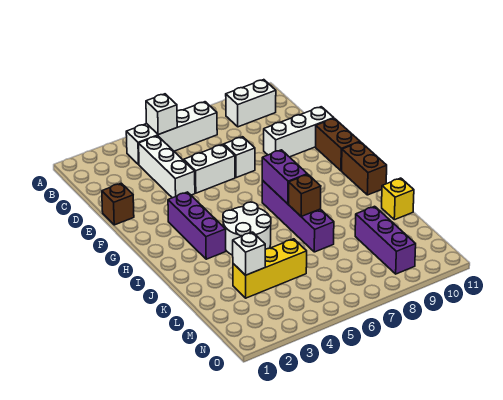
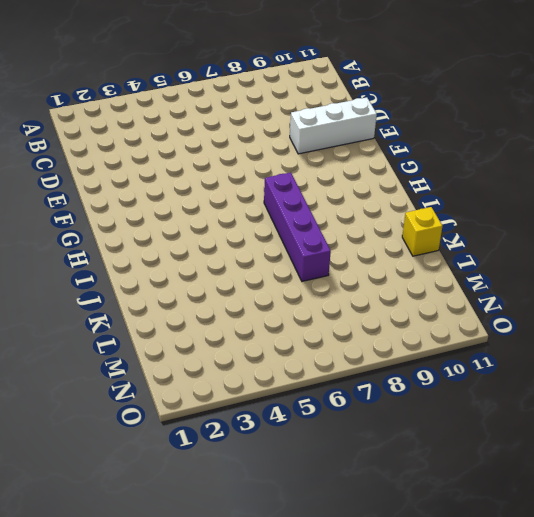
none -> white brick B4:B7 level 1
none -> white brick B9:B10 level 1
none -> white brick C4:E4 level 1

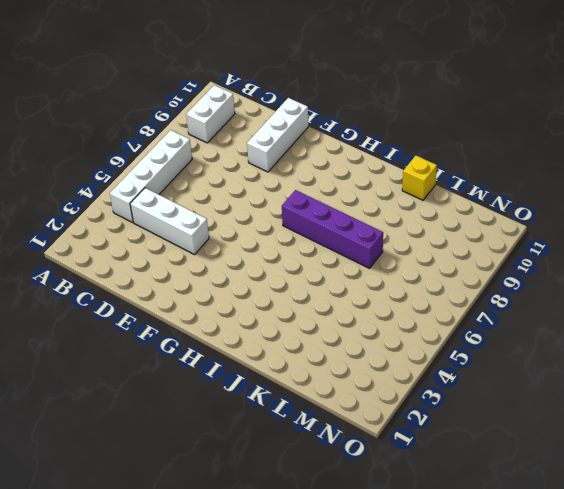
none -> brown brick E1 level 1
none -> white brick E5:E6 level 1
none -> white brick E7 level 1

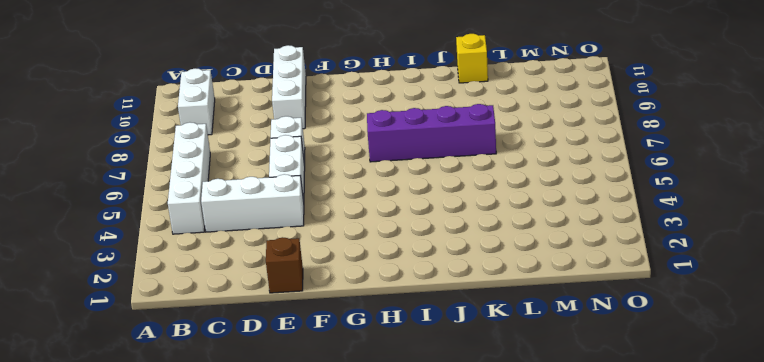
none -> brown brick F11:G11 level 1
none -> purple brick G3:I3 level 1
none -> brown brick H11:I11 level 1

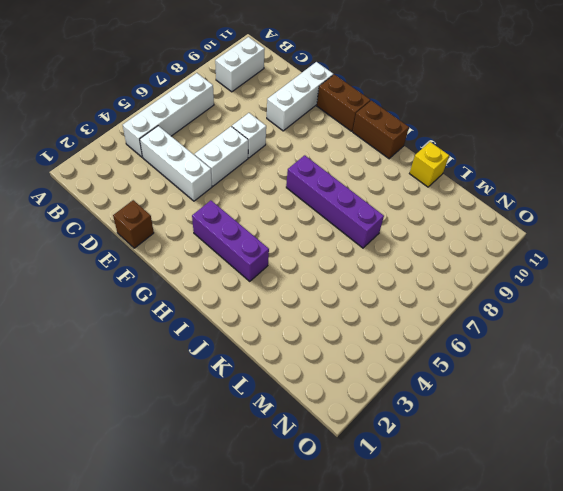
none -> white round brick I4:J5 level 1
none -> yellow brick L3:L5 level 1
none -> purple brick L9:N9 level 1

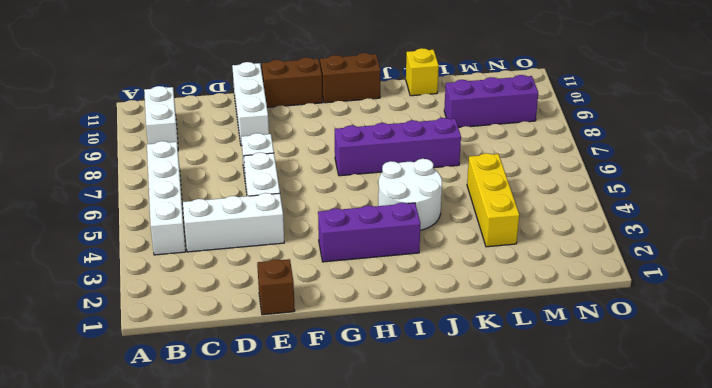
none -> white brick B5 level 2
none -> purple brick H7:I7 level 2
none -> brown brick J7 level 2

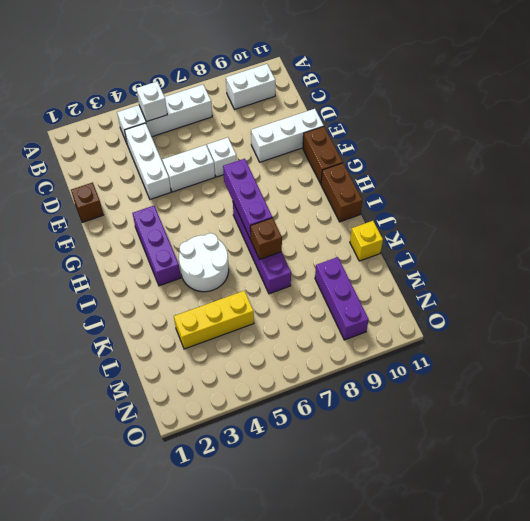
purple brick G7:I7 level 2 -> purple brick H7:I7 level 2
none -> white brick L3 level 2

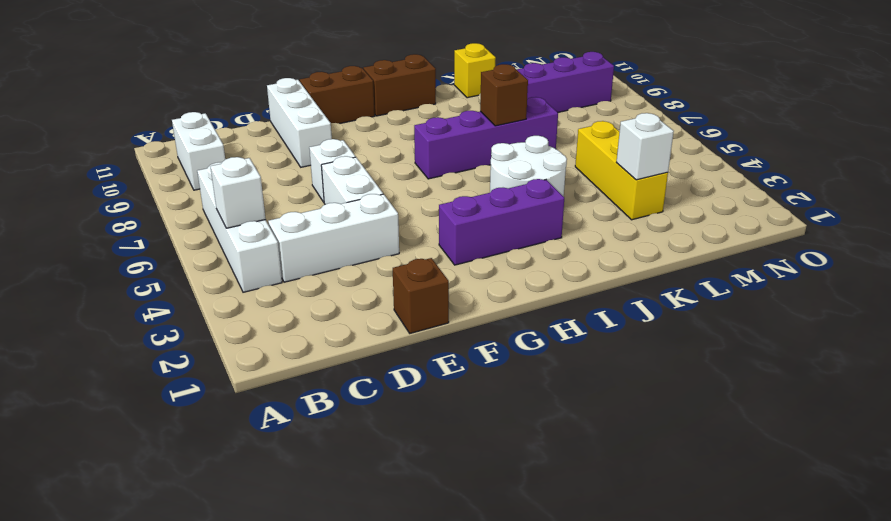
none -> purple brick H7:I7 level 2

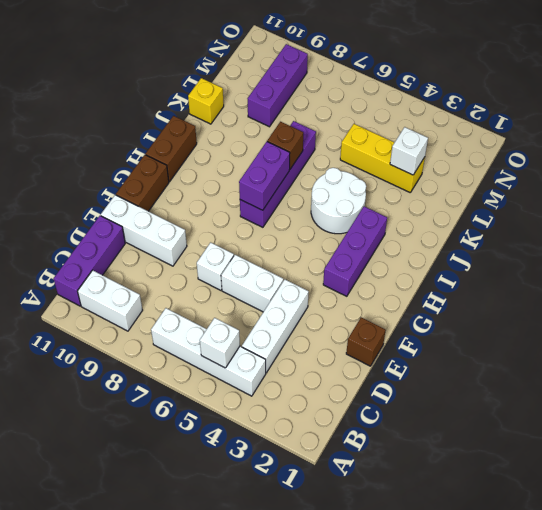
purple brick B11:D11 level 1 -> none

